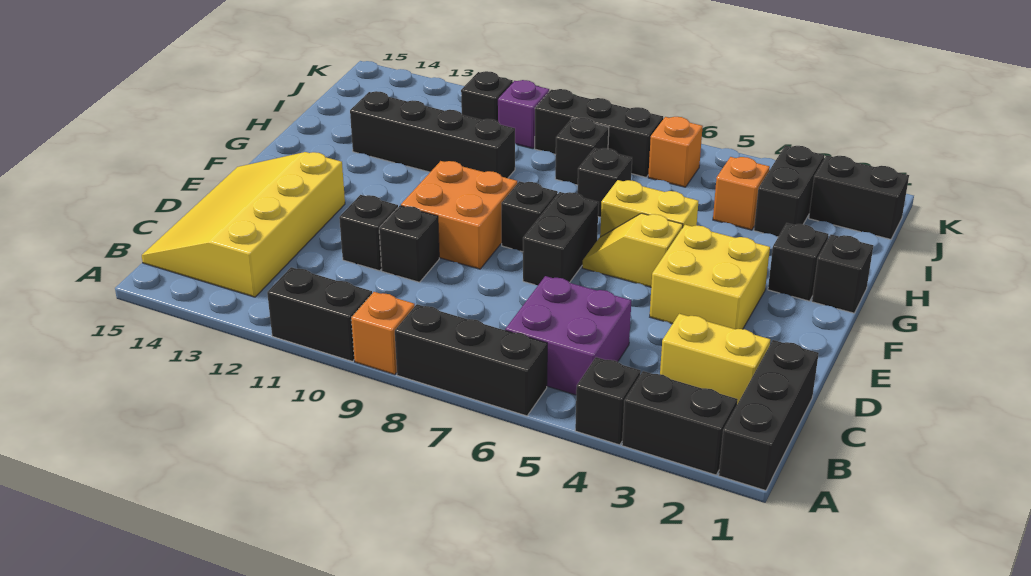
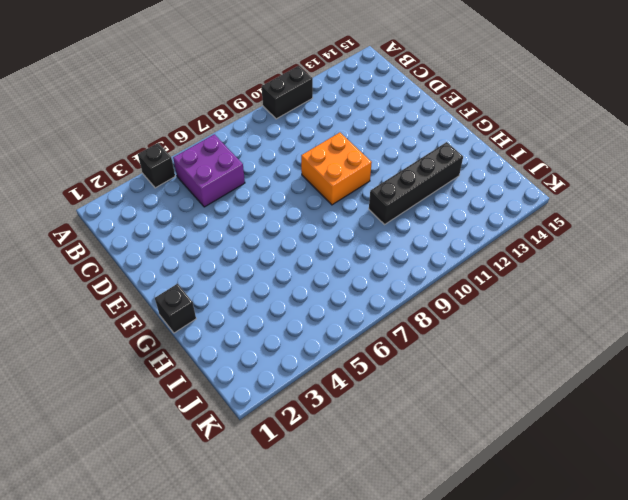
none -> black brick A1:C1 level 1
none -> black brick A2:A3 level 1
none -> black brick A6:A8 level 1

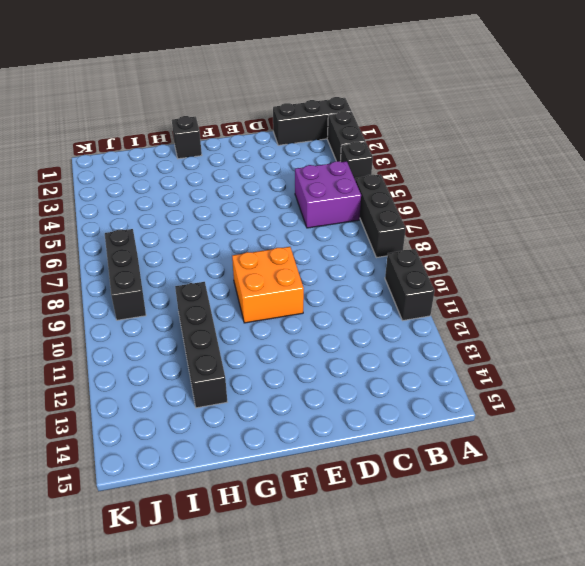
none -> orange brick A9 level 1
none -> yellow slope B13:E15 level 1 top 13
none -> yellow brick C2:C3 level 1

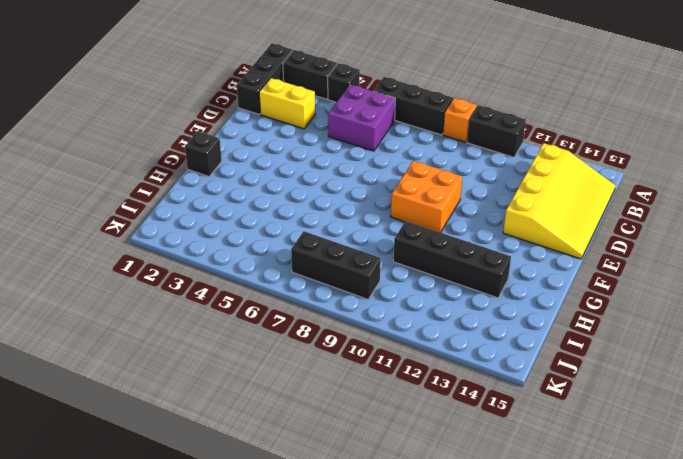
none -> black brick D10 level 1
none -> black brick D11 level 1
none -> yellow brick E3:F4 level 1

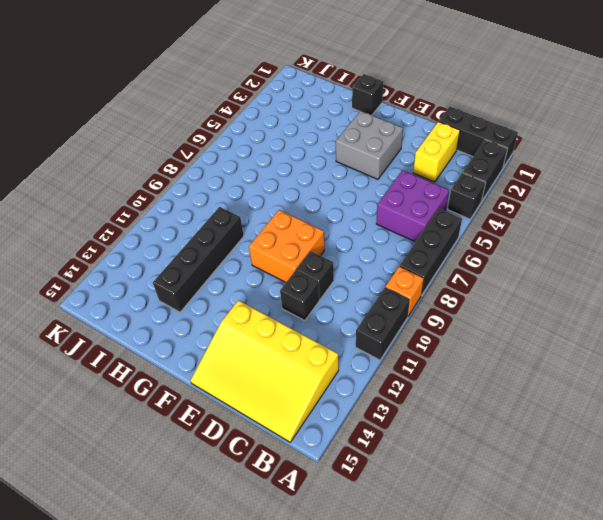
grey brick E3:F4 level 1 -> yellow brick E3:F4 level 1
none -> black brick E7:F7 level 1
none -> yellow slope F5:F6 level 1 top 5
none -> black brick F8 level 1

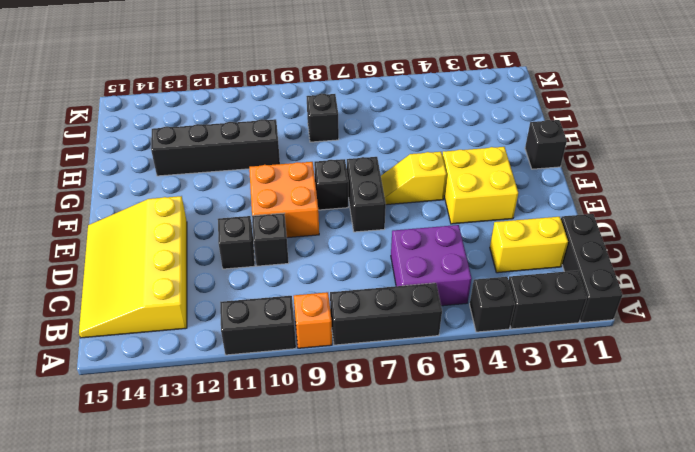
none -> black brick G2 level 1
none -> yellow brick G5:G6 level 1
none -> black brick H7 level 1

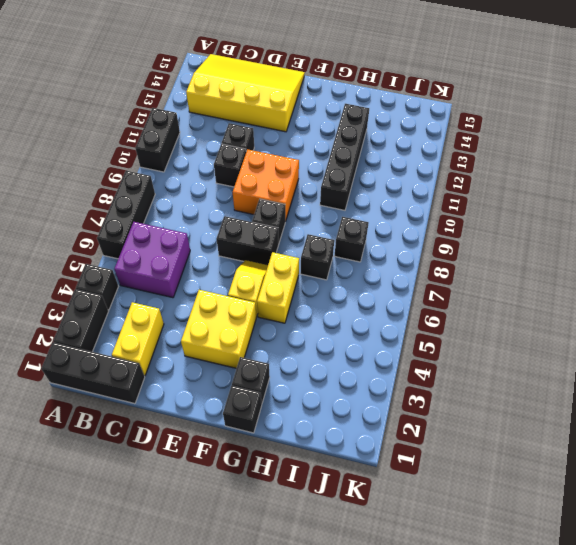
none -> orange brick A9 level 1
none -> black brick I3:J3 level 1
none -> orange brick I4 level 1

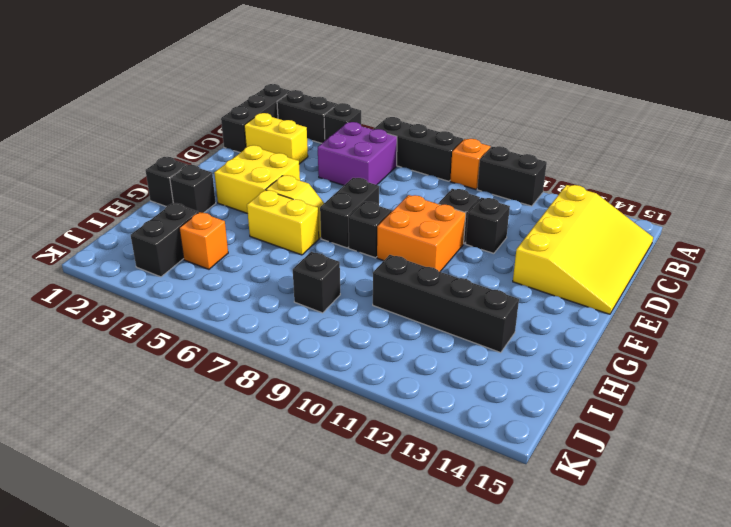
none -> black brick H7 level 1
none -> black brick J1:J2 level 1
none -> orange brick J6 level 1

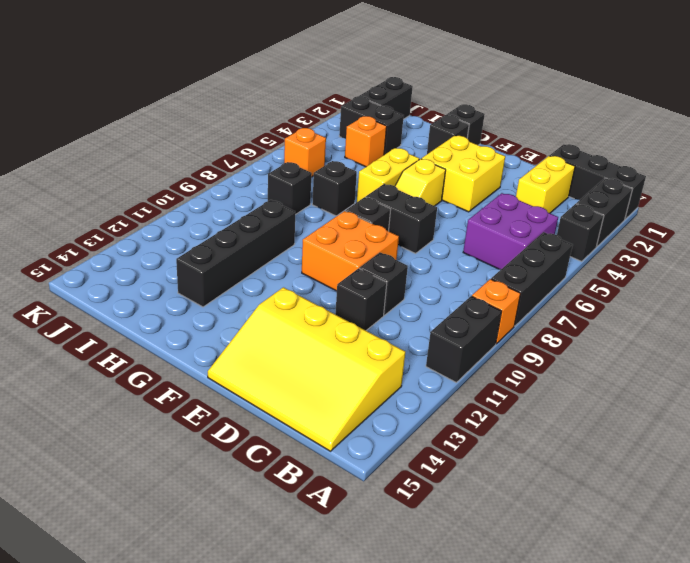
none -> black brick J7:J9 level 1
none -> purple brick J10 level 1
none -> black brick J11 level 1

